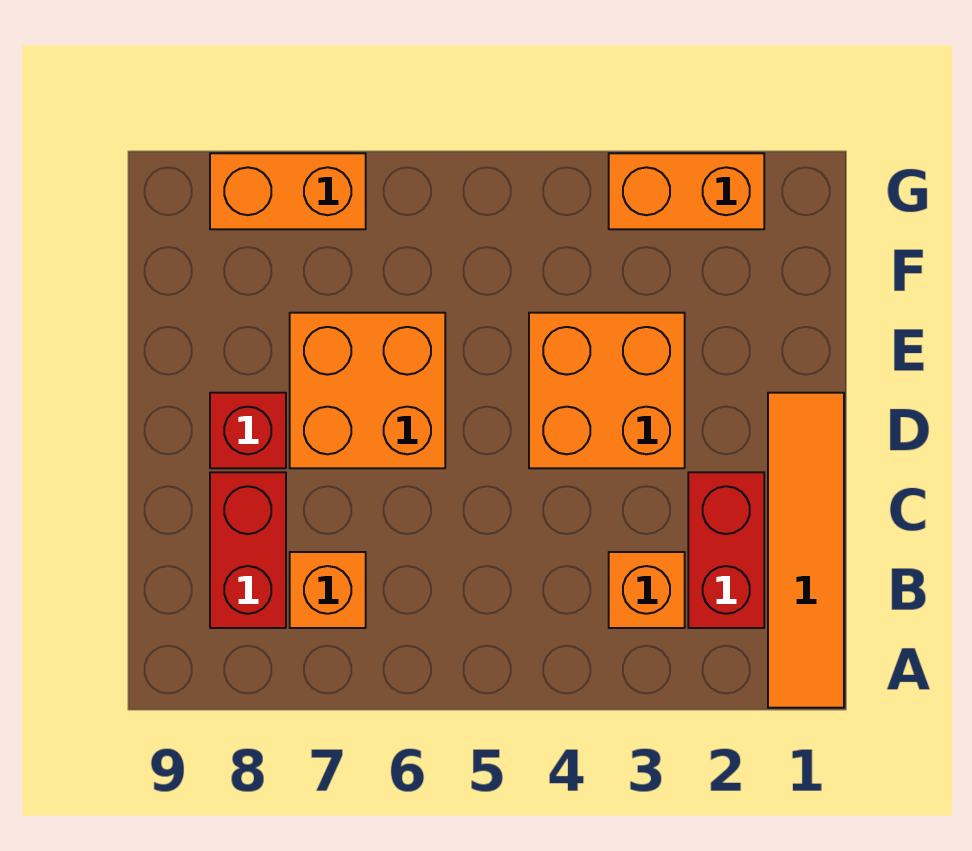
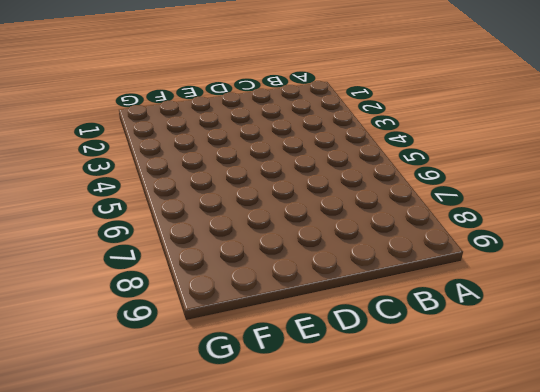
none -> orange tile A1:D1 level 1
none -> red brick B2:C2 level 1

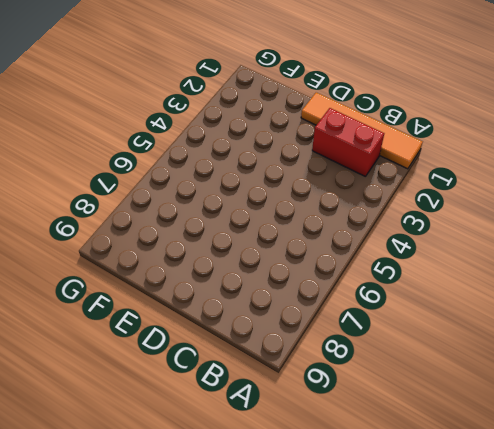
none -> orange brick B3 level 1
none -> orange brick B7 level 1

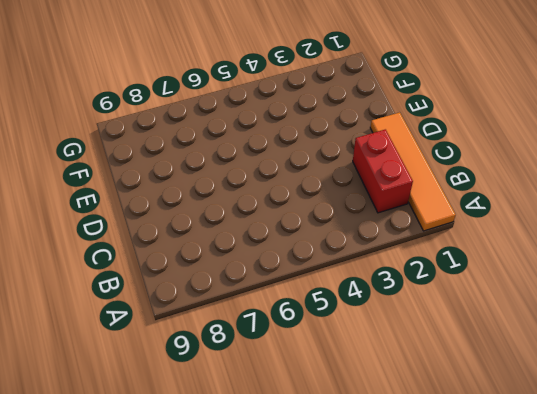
none -> orange brick B3 level 1
none -> orange brick B7 level 1

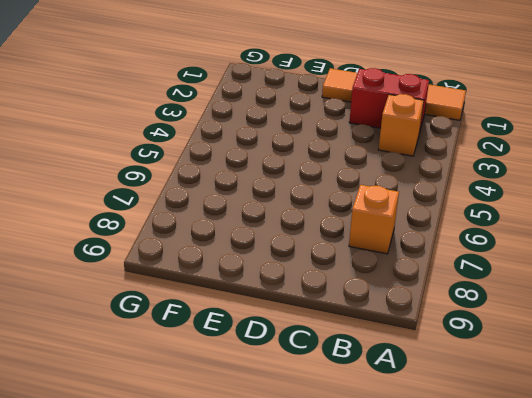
none -> red brick B8:C8 level 1
none -> orange brick D3:E4 level 1

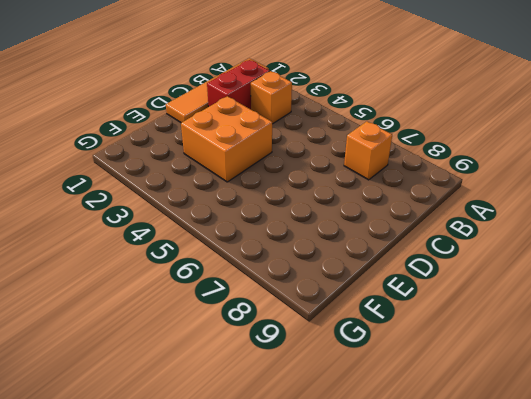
none -> red brick B8:C8 level 1
none -> orange brick D6:E7 level 1

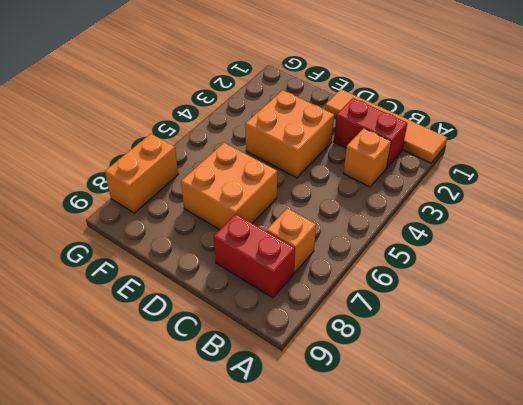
none -> red brick D8 level 1
none -> orange brick G2:G3 level 1

